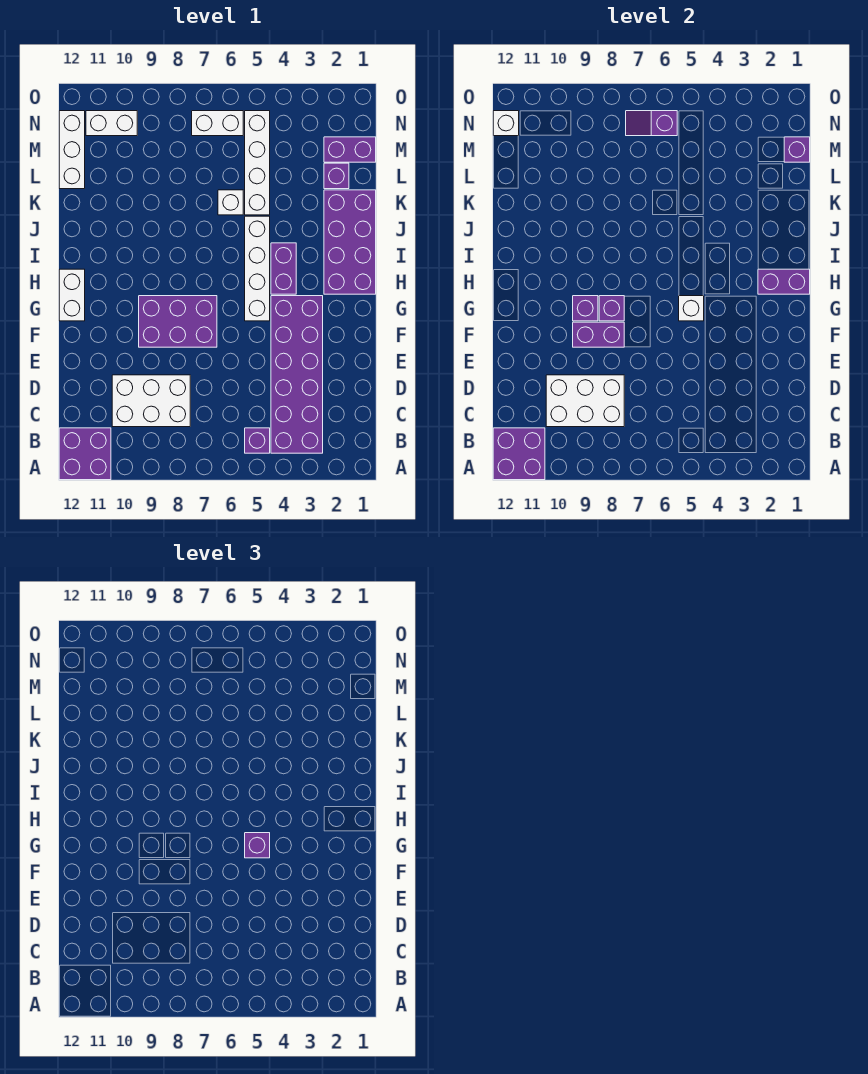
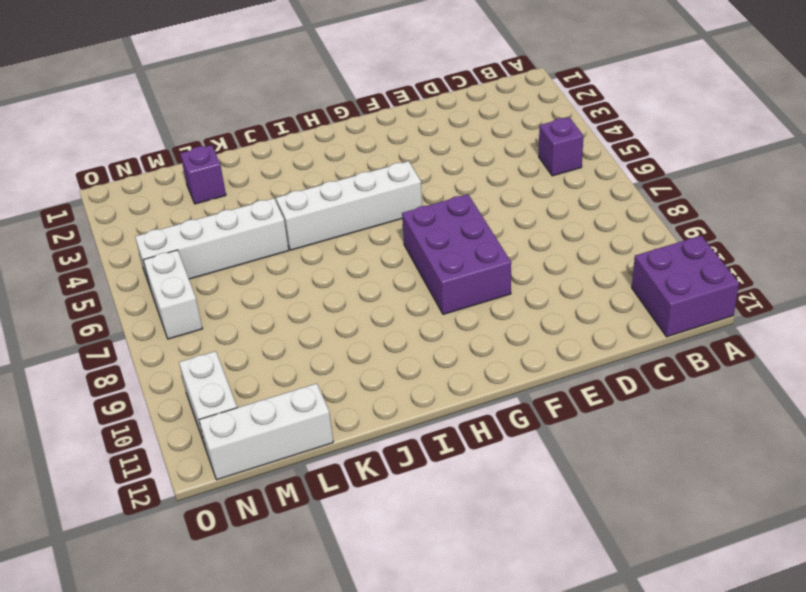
none -> purple brick B3:G4 level 1
none -> white brick C8:D10 level 1
none -> white brick G12:H12 level 1

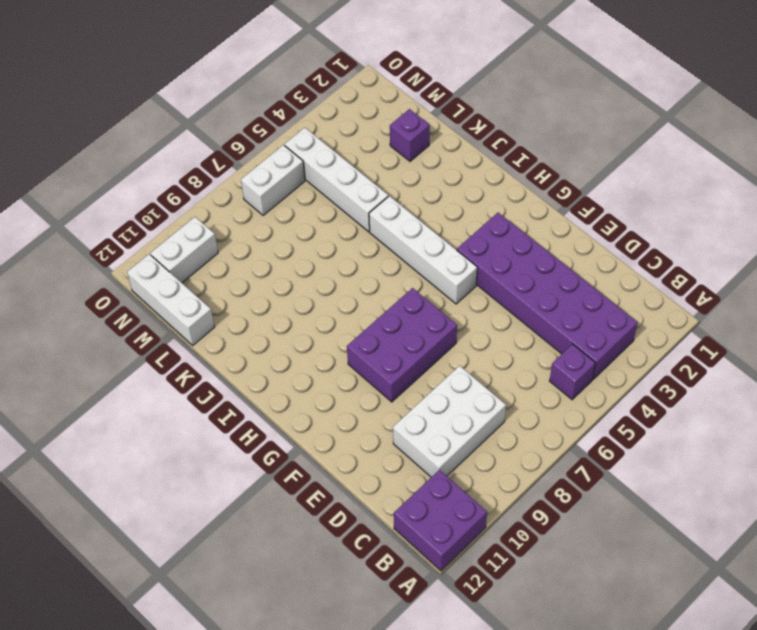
none -> white brick G12:H12 level 1
none -> purple brick H1:K2 level 1
none -> purple brick H4:I4 level 1

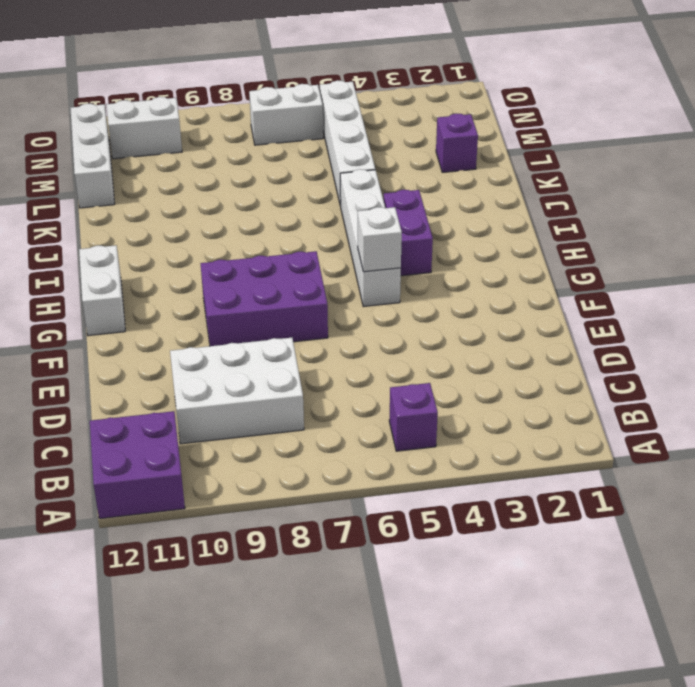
none -> purple brick B3:G4 level 1
none -> purple brick H1:K2 level 1
none -> white brick K6 level 1

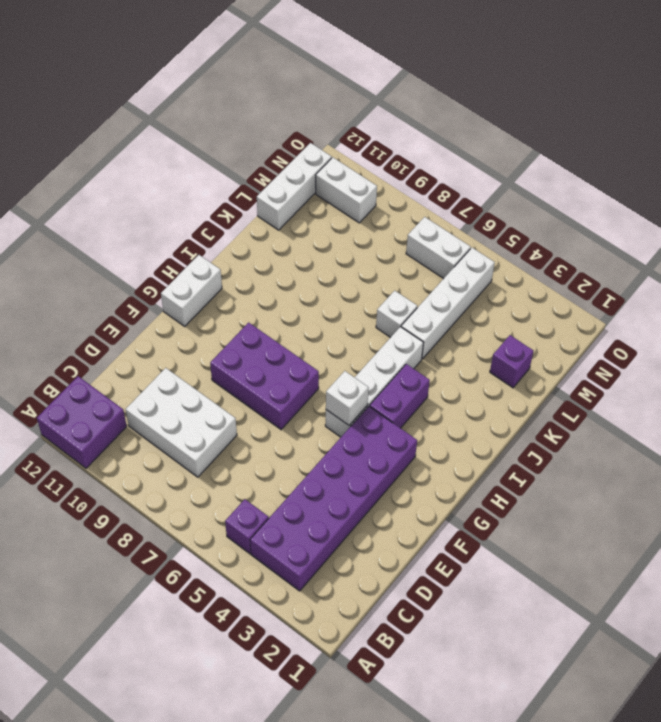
none -> purple brick H1:K2 level 1
none -> purple brick M1:M2 level 1
none -> purple brick A11:B12 level 2

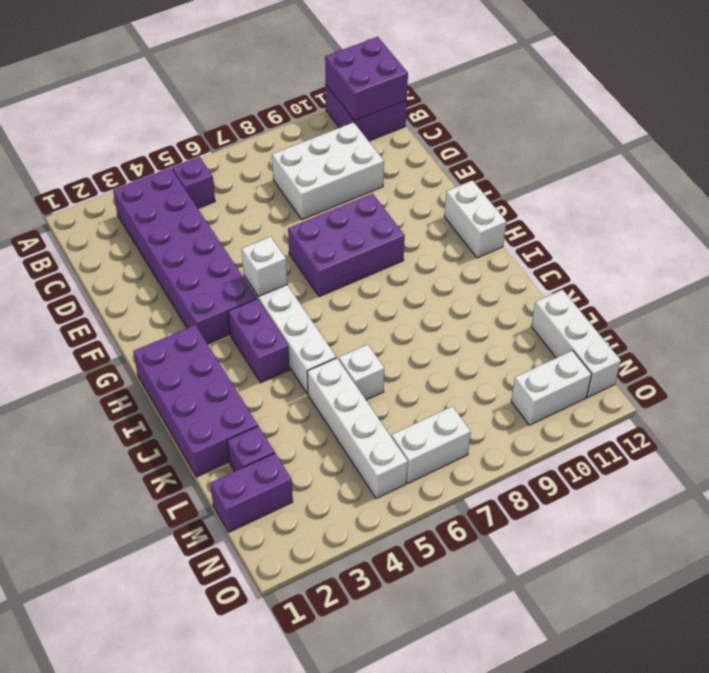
none -> white brick C8:D10 level 2
none -> purple brick F8:F9 level 2
none -> purple brick G8 level 2

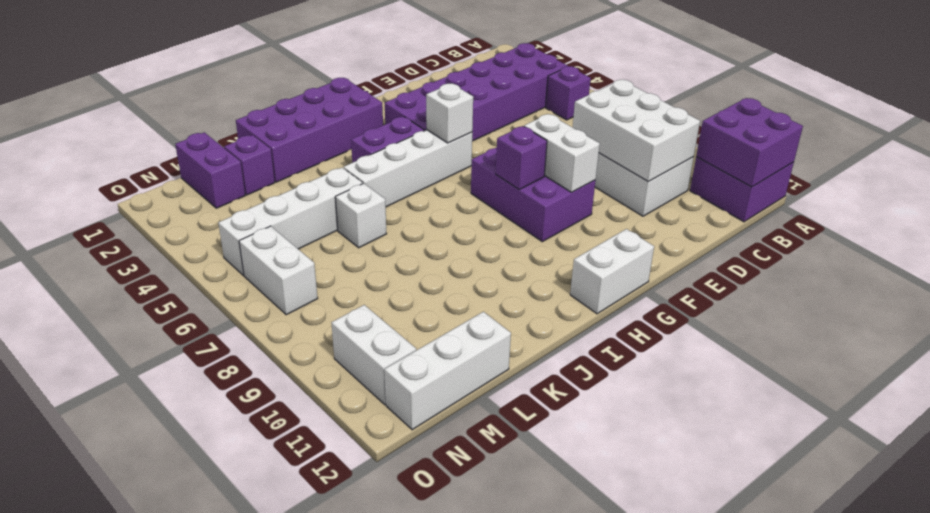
white brick F8:F9 level 2 -> purple brick F8:F9 level 2
none -> purple brick G9 level 2
none -> purple brick H1:H2 level 2
none -> purple brick M1 level 2

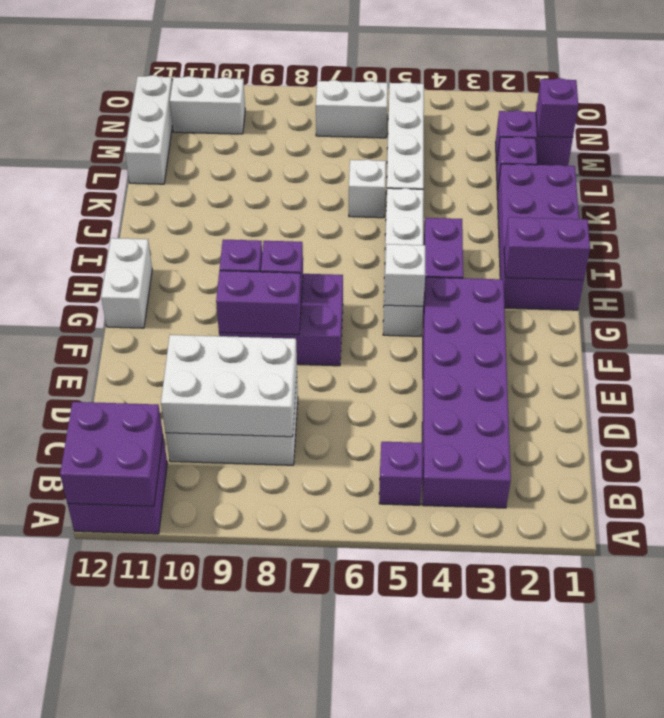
none -> purple slope N6:N7 level 2 top 6
none -> white brick N12 level 2
none -> purple brick G5 level 3

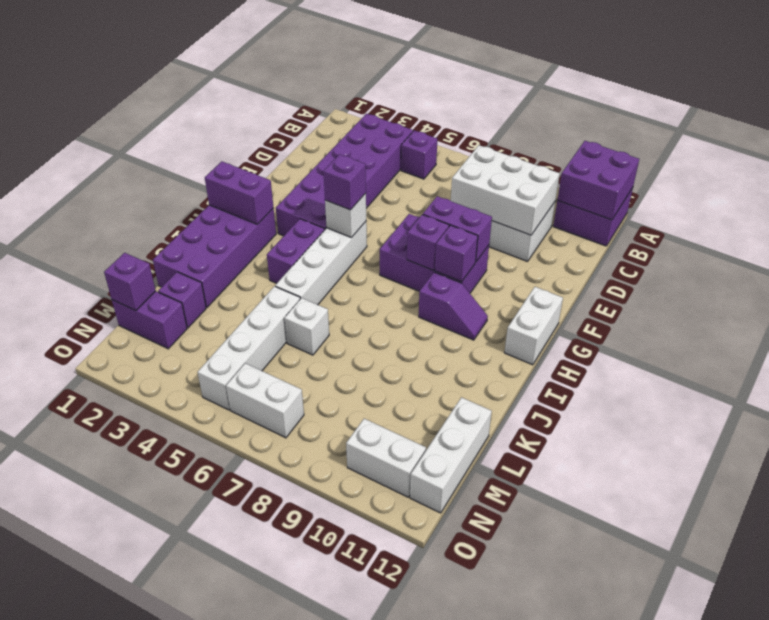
purple slope H9:H10 level 1 top 9 -> purple slope N6:N7 level 2 top 6
none -> white brick N12 level 2

